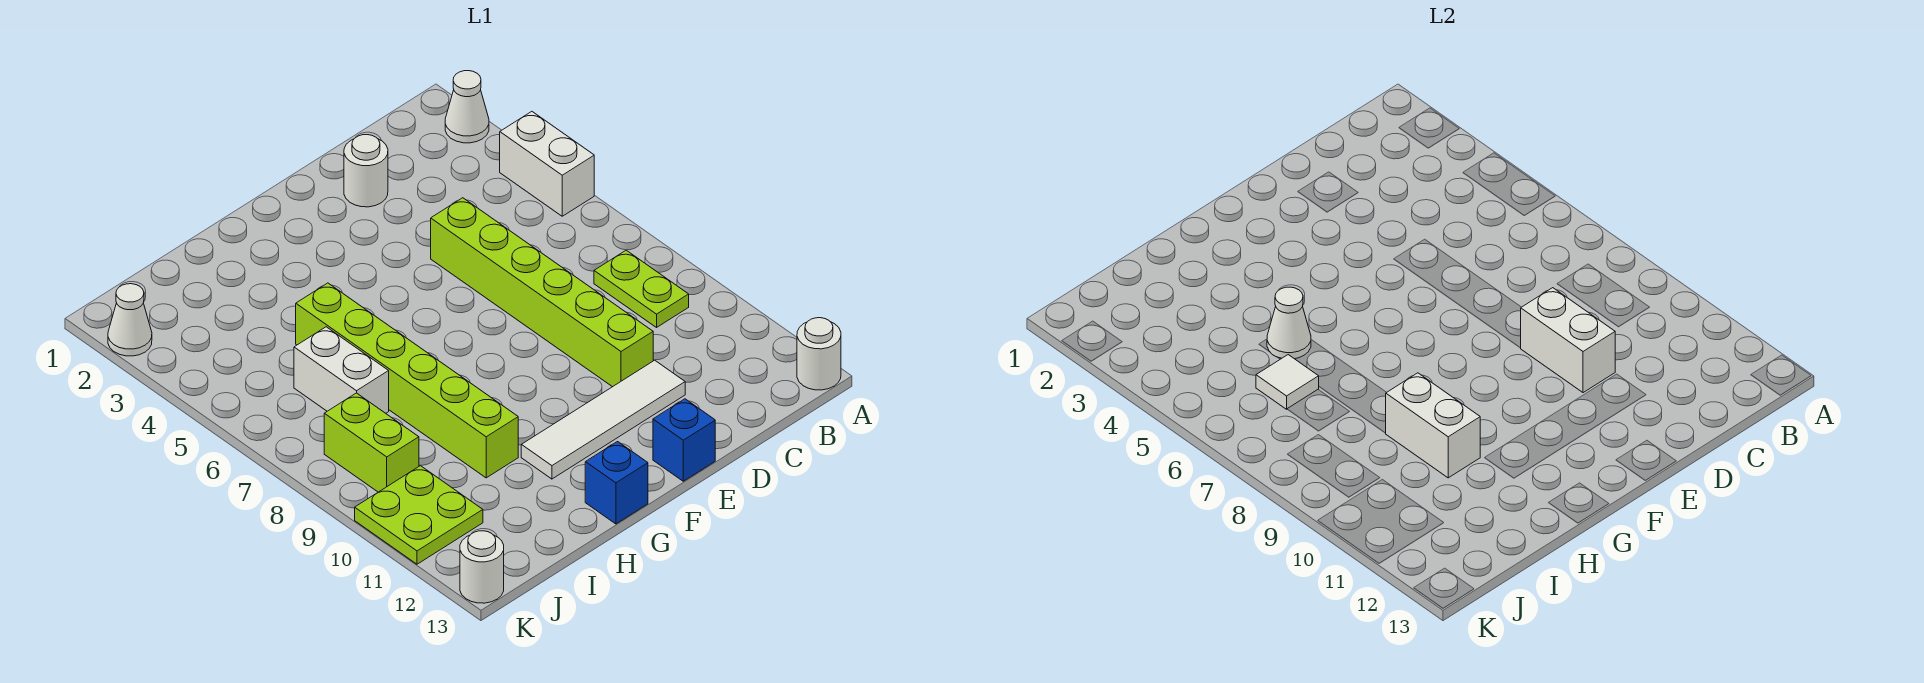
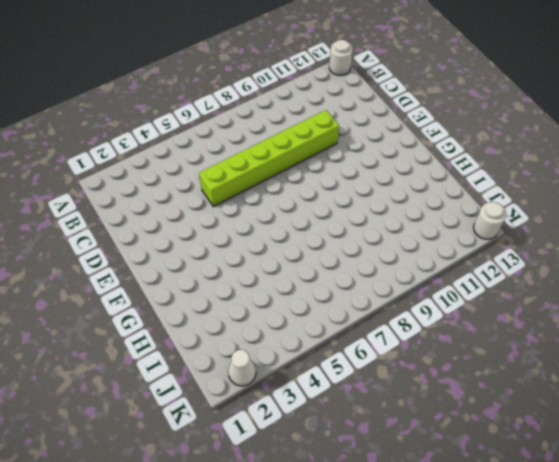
none -> white cone A2 level 1
none -> white brick A4:A5 level 1
none -> lime plate B8:B9 level 1

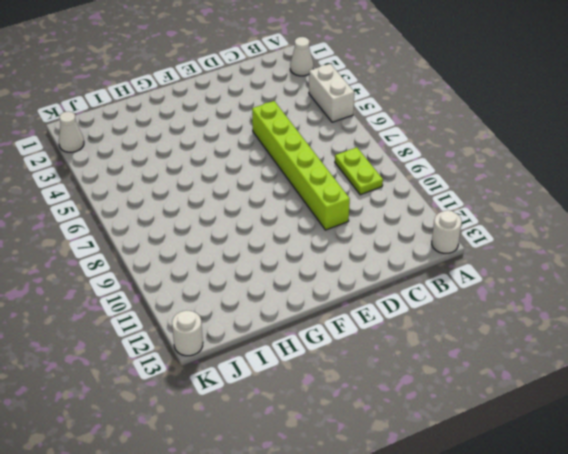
none -> white round brick D2 level 1
none -> white tile D11:G11 level 1
none -> blue brick E13 level 1

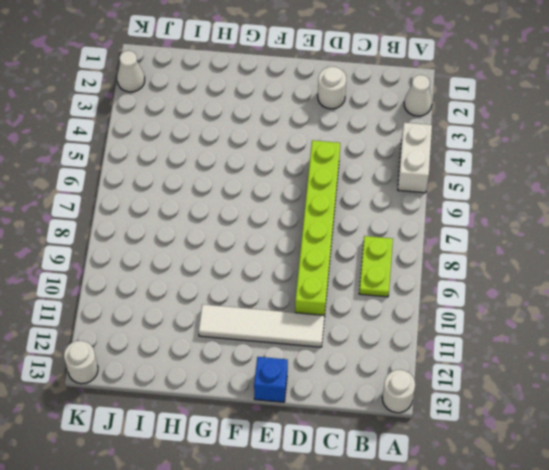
none -> blue brick G13 level 1
none -> lime brick H5:H10 level 1
none -> white brick I6:I7 level 1

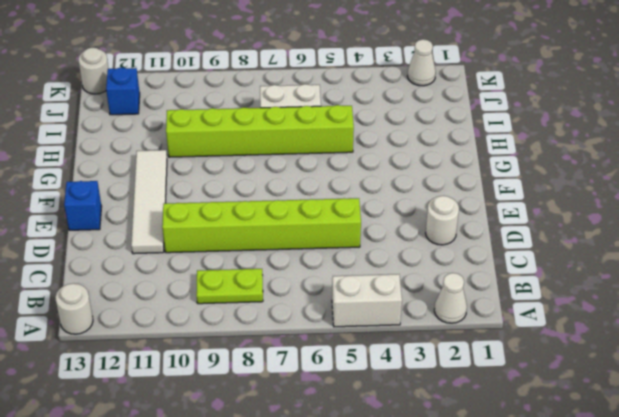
blue brick J12 level 1 -> blue brick G13 level 1
none -> lime brick J8:J9 level 1
none -> lime plate J10:K11 level 1
none -> white brick D9:D10 level 2

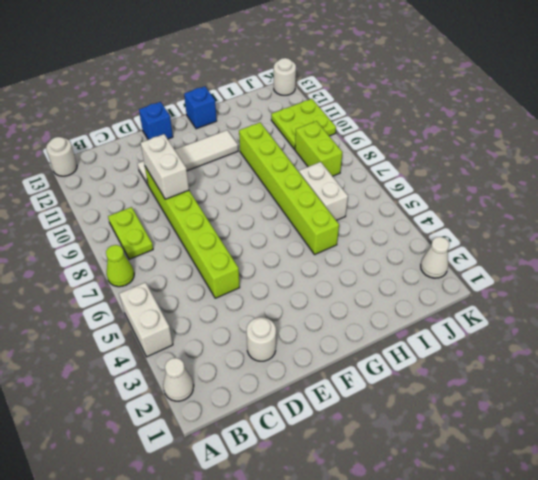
lime cone A7 level 1 -> none
none -> white cone H5 level 2
none -> white brick H9:H10 level 2
none -> white tile I6 level 2

